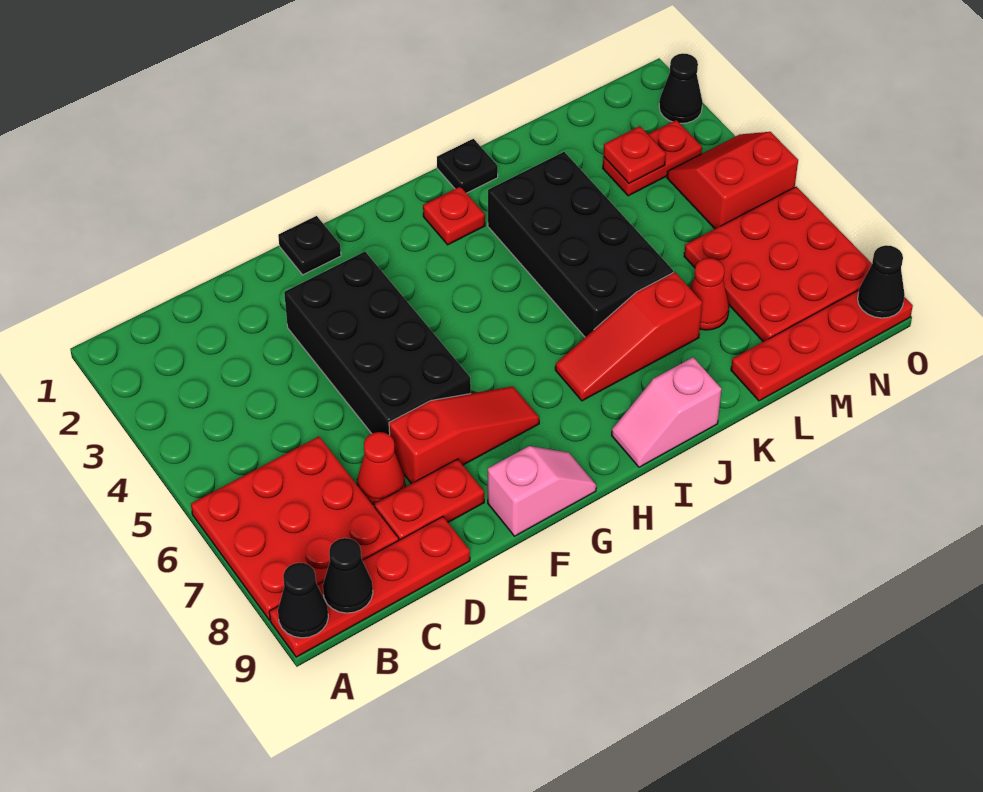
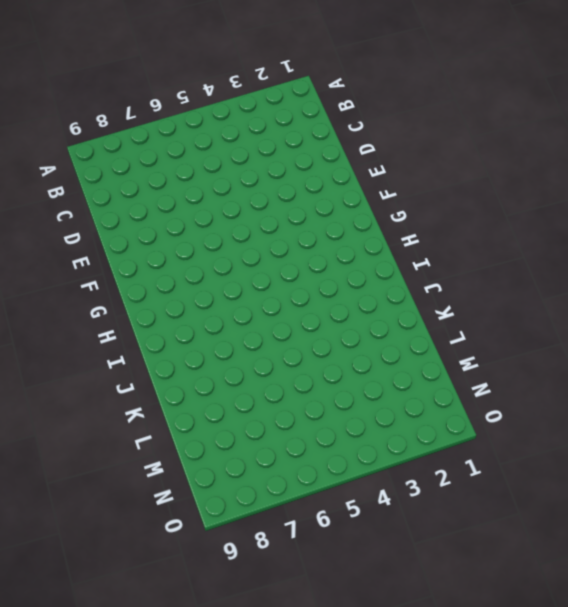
none -> red plate A6:C8 level 1
none -> red plate A9:D9 level 1
none -> red cone D7 level 1

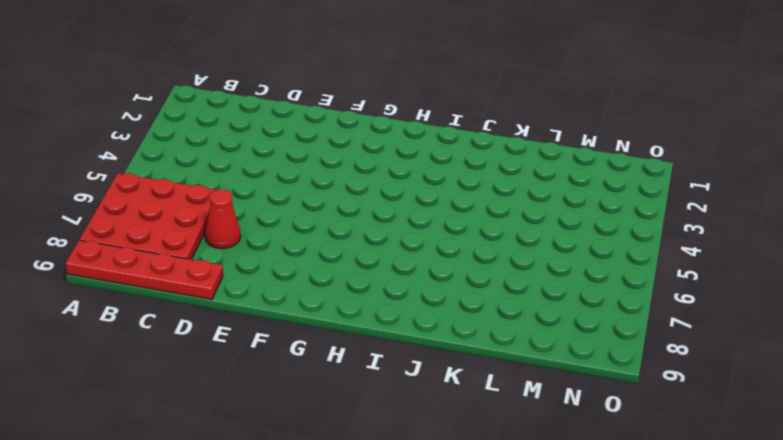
none -> red plate D8:E8 level 1
none -> black brick E3:F6 level 1
none -> red slope E7:G7 level 1 top E

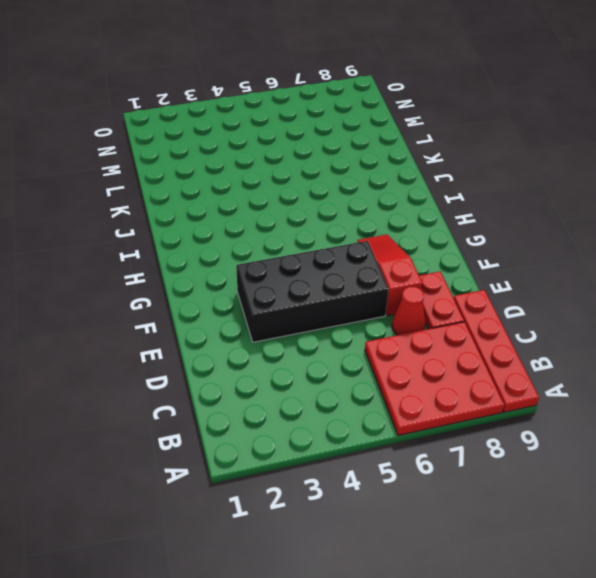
none -> black plate F1 level 1
none -> pink slope F9:G9 level 1 top F
none -> red plate I2 level 1

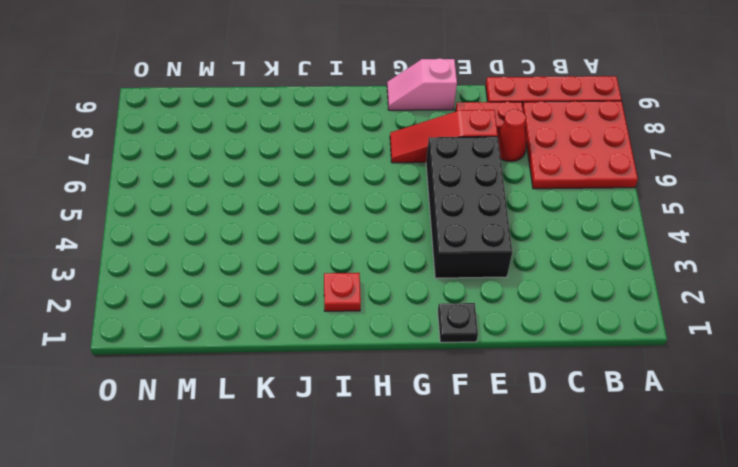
none -> red slope I7:K7 level 1 top K
none -> pink slope I9:J9 level 1 top J
none -> black plate J1 level 1

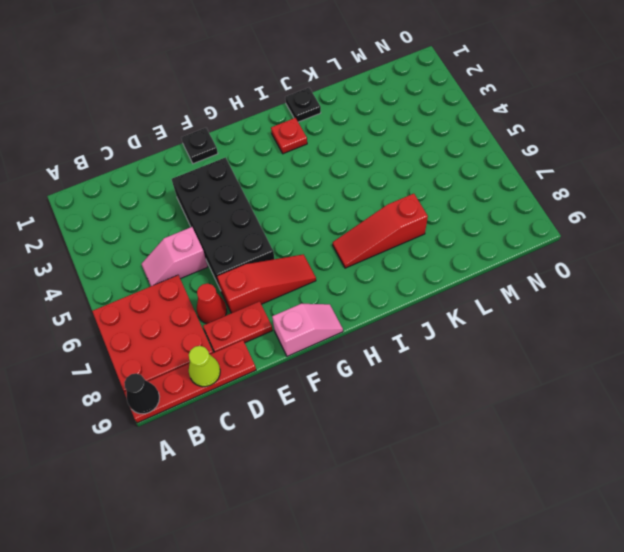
pink slope C5:D5 level 1 top D -> pink slope I9:J9 level 1 top J
lime cone C9 level 2 -> none
none -> black brick J3:K6 level 1
none -> red cone L7 level 1
none -> red plate L9:O9 level 1

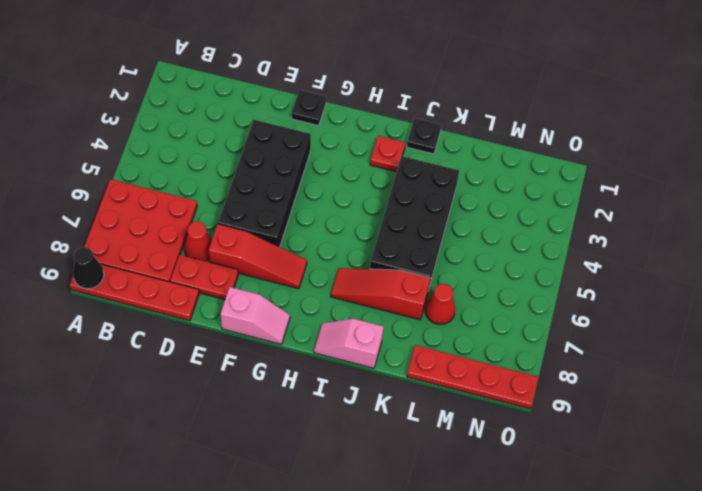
none -> red plate M3:N3 level 1
none -> red plate M6:O8 level 1
none -> red slope N4:O5 level 1 top 5

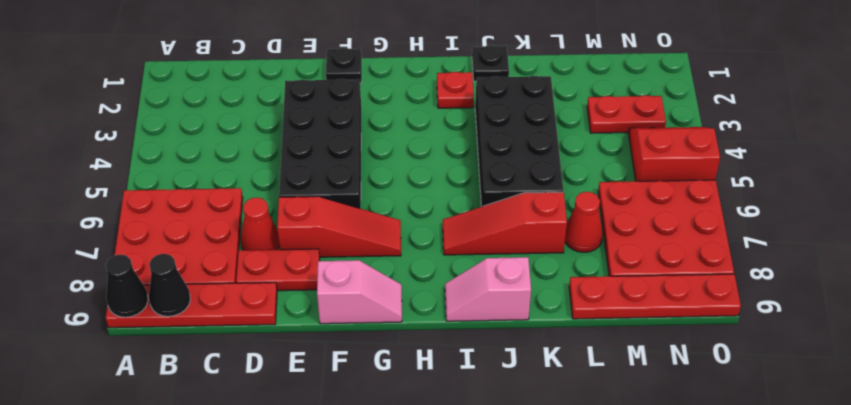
none -> black cone O2 level 1
none -> red plate M3 level 2
none -> black cone O9 level 2

